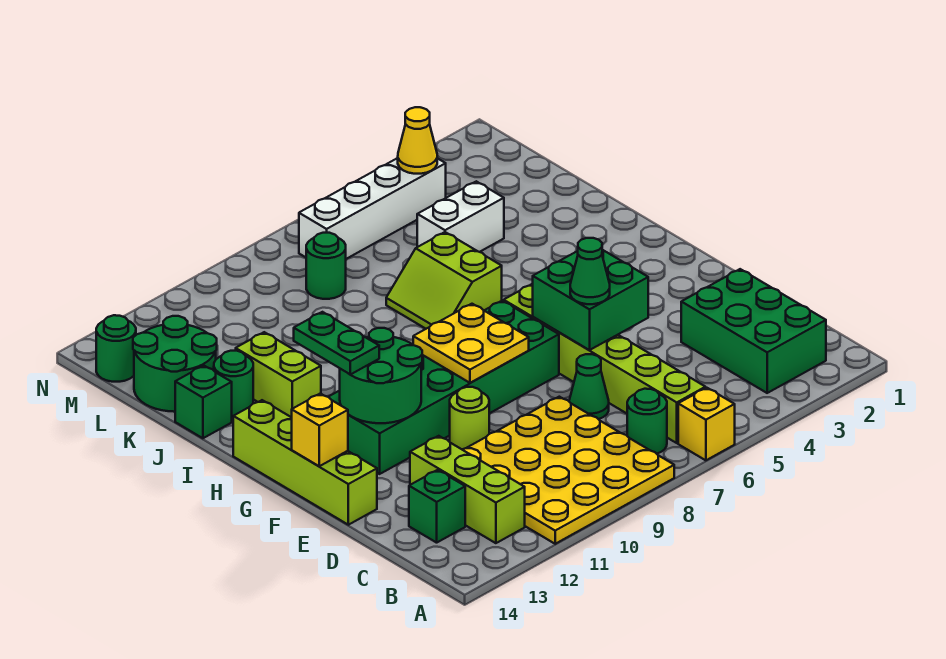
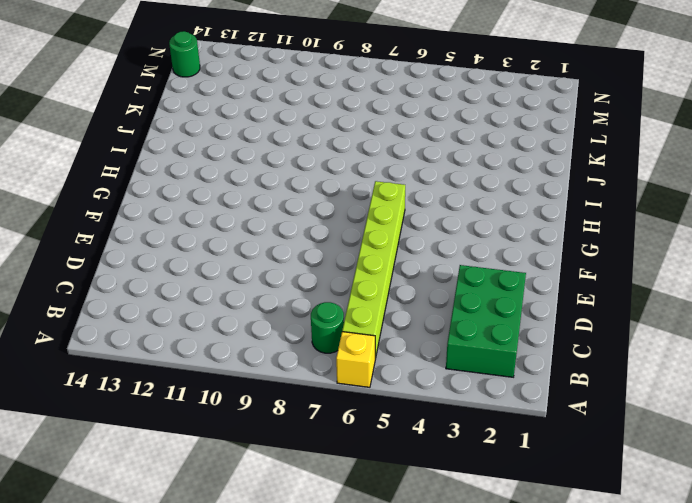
none -> yellow plate A8:D11 level 1
none -> lime brick B12:D12 level 1
none -> green brick C13 level 1

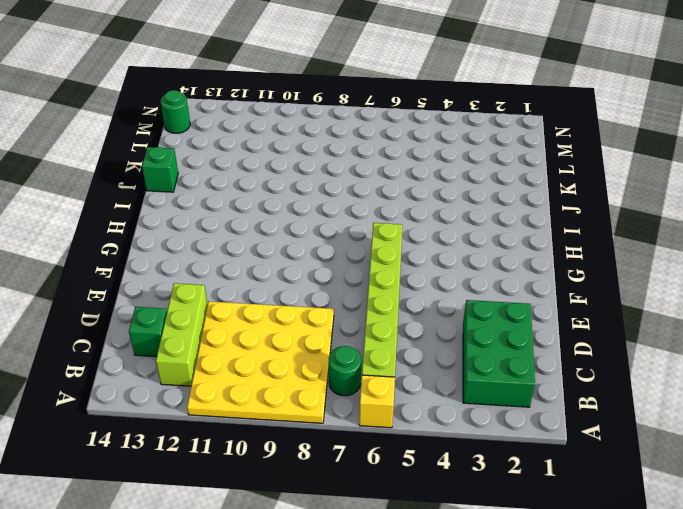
none -> green cone D7 level 1
none -> lime round brick E10 level 1
none -> lime brick E14:H14 level 1

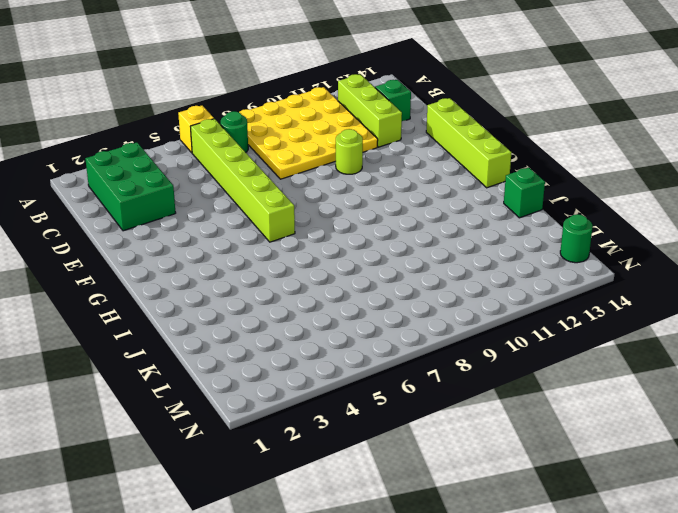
none -> green cone D7 level 1
none -> green brick F7:G12 level 1
none -> lime slope I6:J7 level 1 top 6

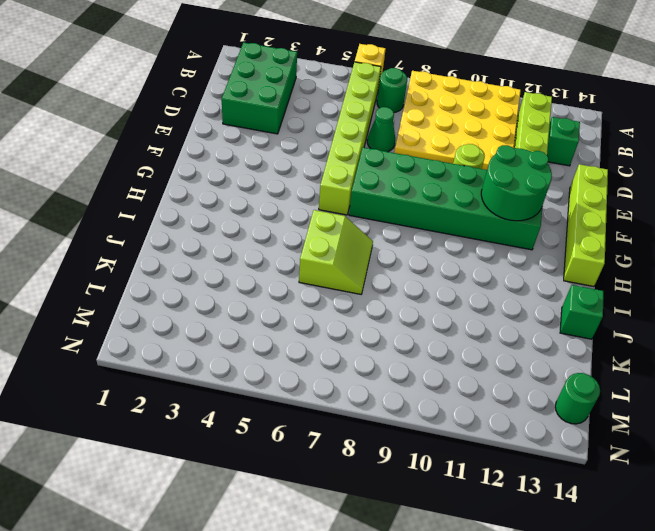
none -> lime brick I12:J12 level 1
none -> green round brick J13 level 1
none -> white brick K4:K5 level 1

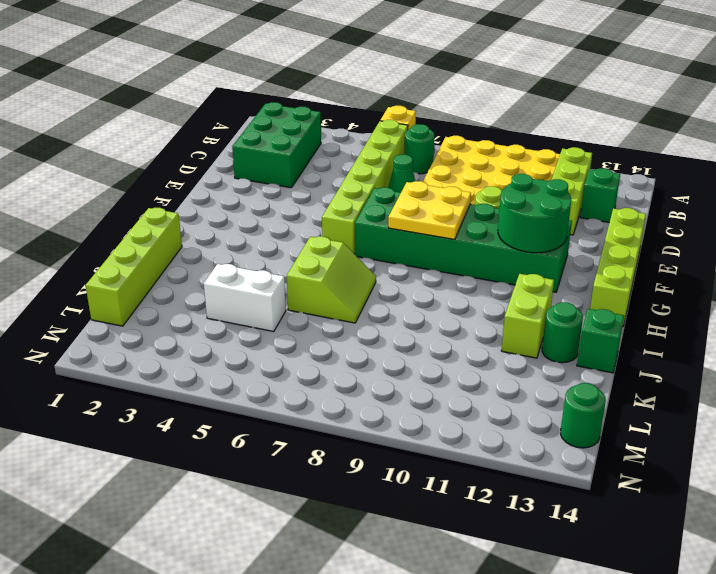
lime brick I1:L1 level 1 -> none
none -> green round brick K13:L14 level 1
none -> green round brick L8 level 1
none -> white brick M4:M7 level 1

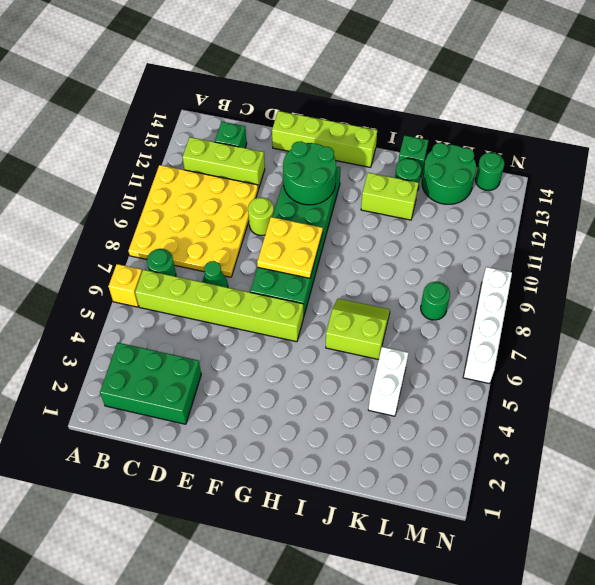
white brick N6:N9 level 1 -> white brick M4:M7 level 1
none -> green brick E5:F6 level 2
none -> yellow brick F14 level 2
none -> yellow cone M4 level 2

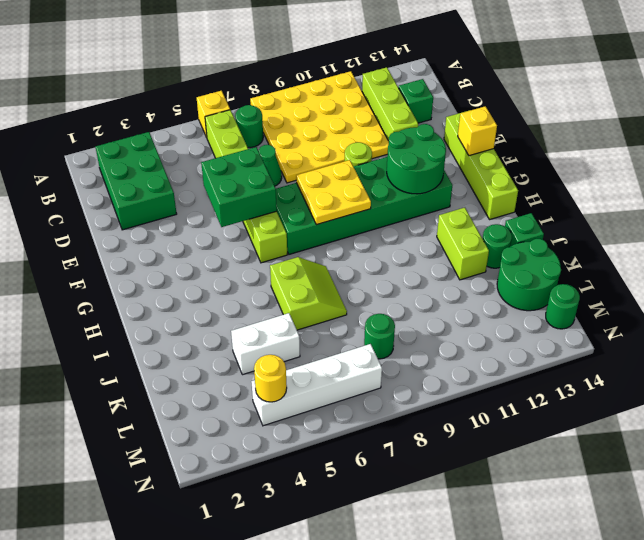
yellow round brick M4 level 2 -> yellow cone M4 level 2
none -> green cone E6 level 3
none -> green plate G12:H12 level 3

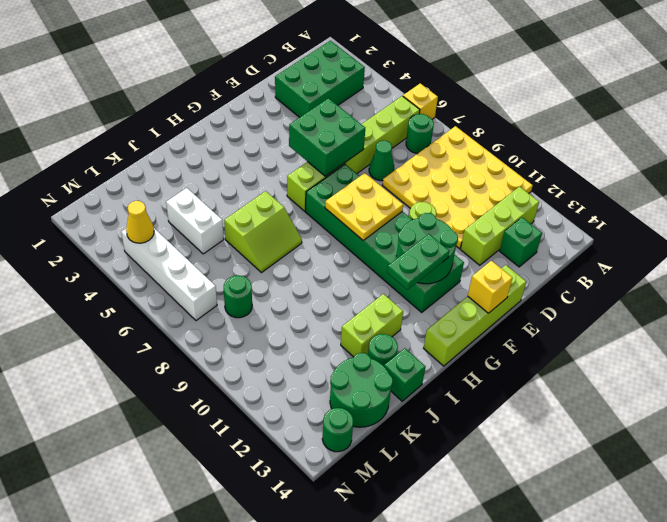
none -> green cone E6 level 3

